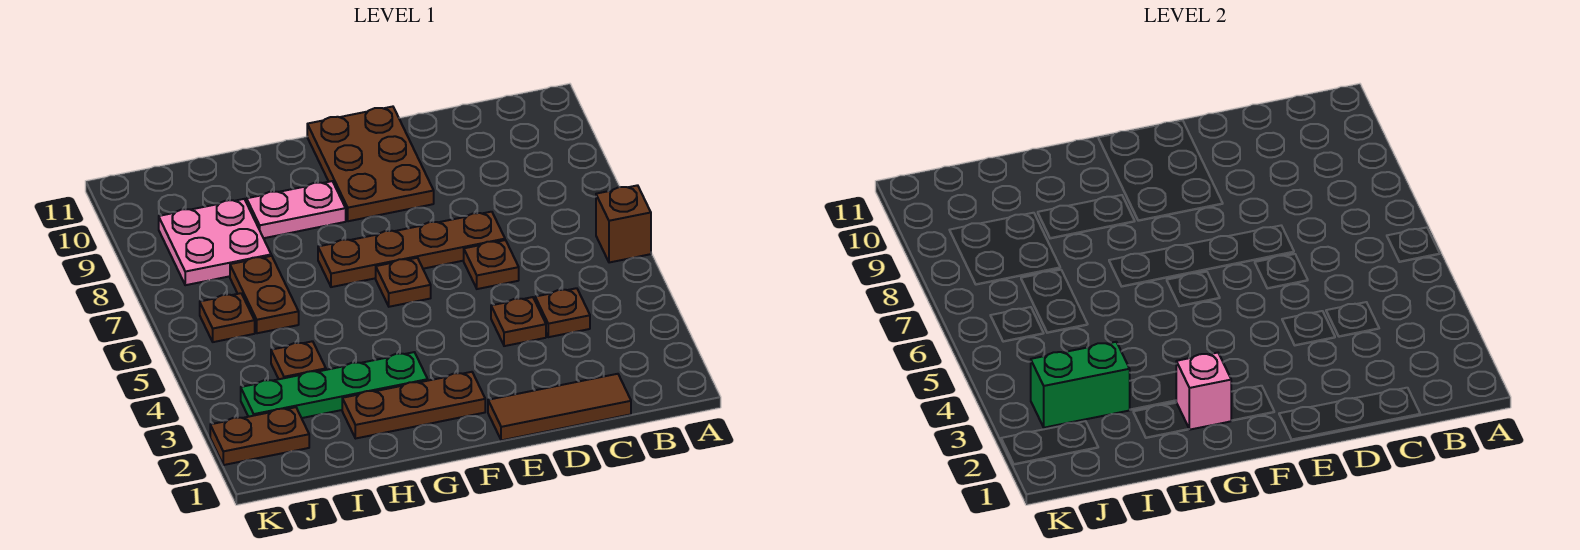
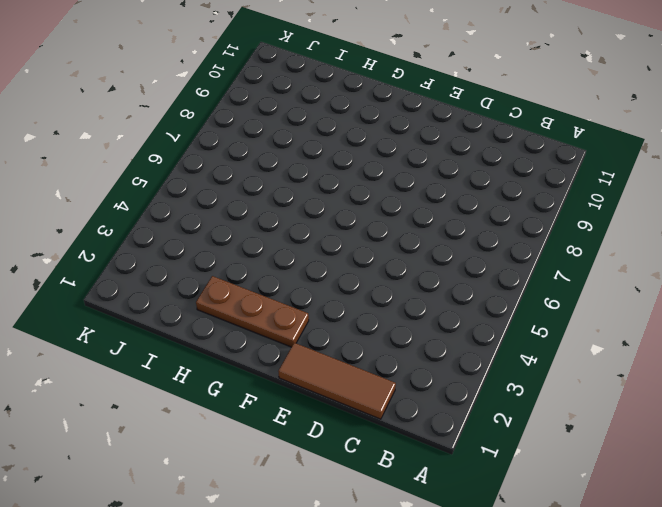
none -> brown brick A6 level 1
none -> brown plate C4 level 1
none -> brown plate D4 level 1

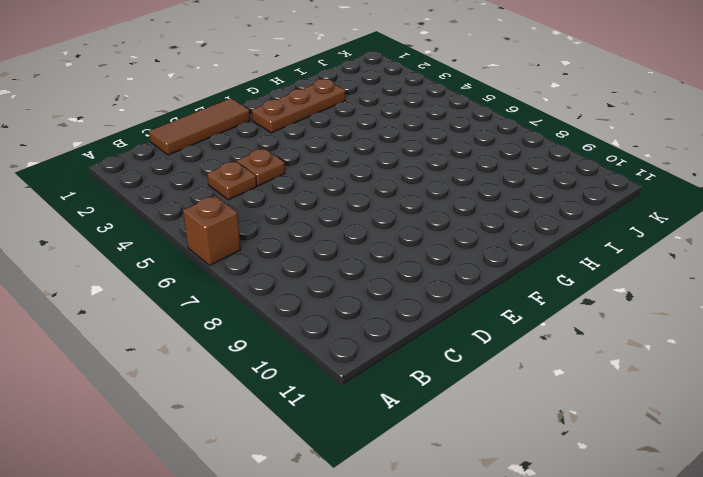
none -> brown plate D6 level 1
none -> brown plate D7:G7 level 1
none -> brown plate E9:F11 level 1

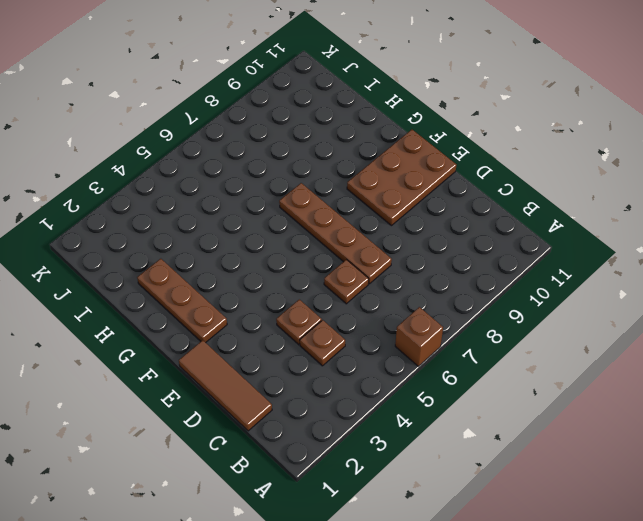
none -> brown plate F6 level 1
none -> green plate G3:J3 level 1
none -> pink plate G9:H9 level 1

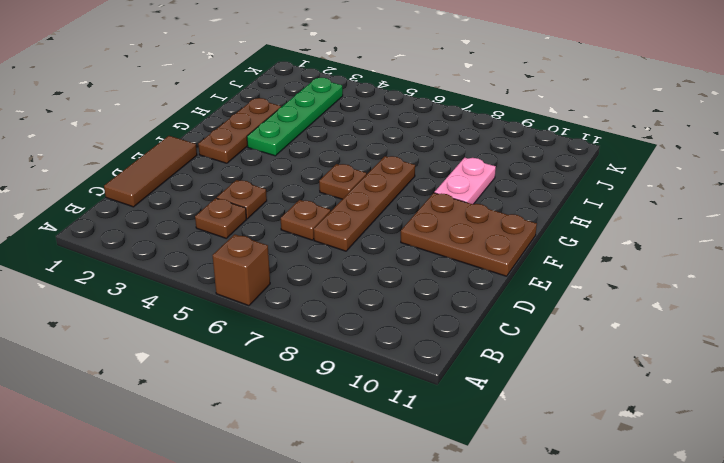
none -> brown plate I4 level 1
none -> brown plate I6:I7 level 1
none -> pink plate I8:J9 level 1

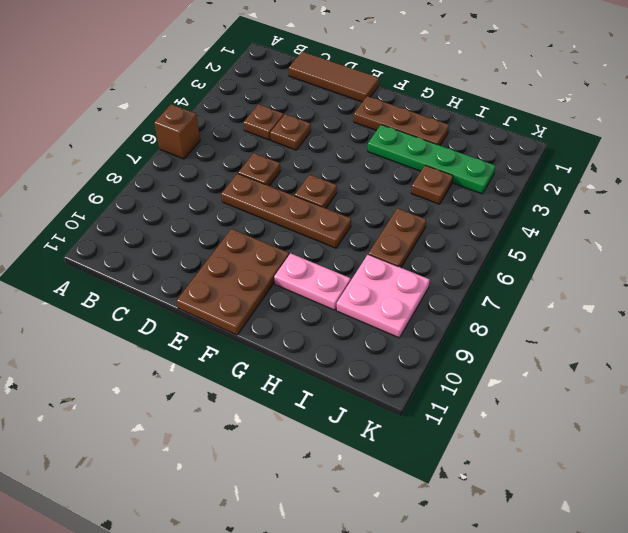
none -> brown plate J2:K2 level 1
none -> brown plate J6 level 1
none -> pink brick G2 level 2

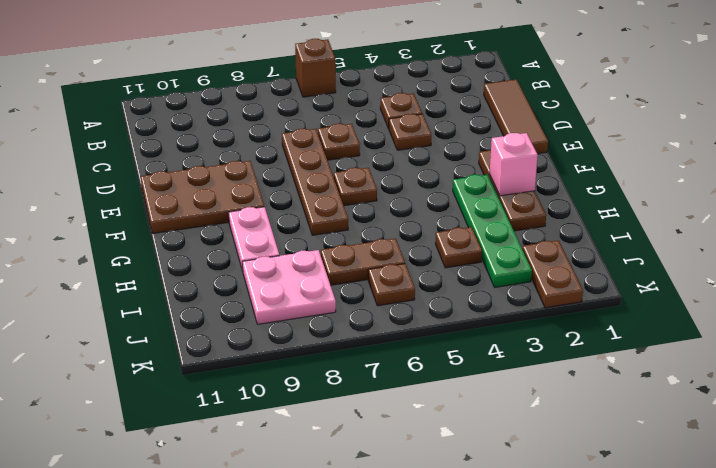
none -> green brick I3:J3 level 2

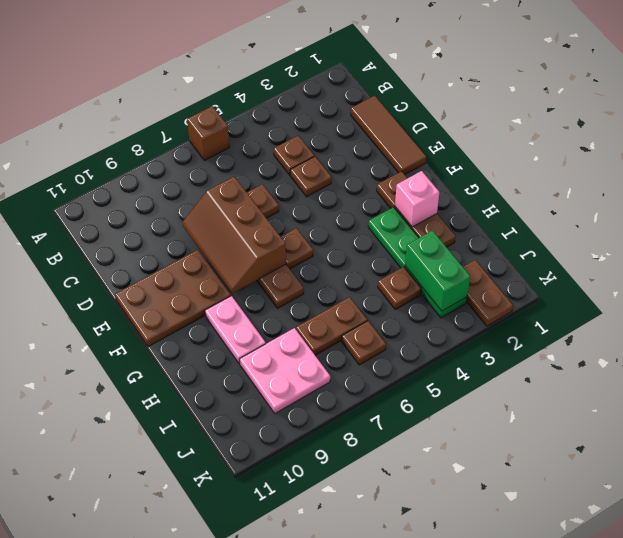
brown slope D7:F8 level 2 top 7 -> none

